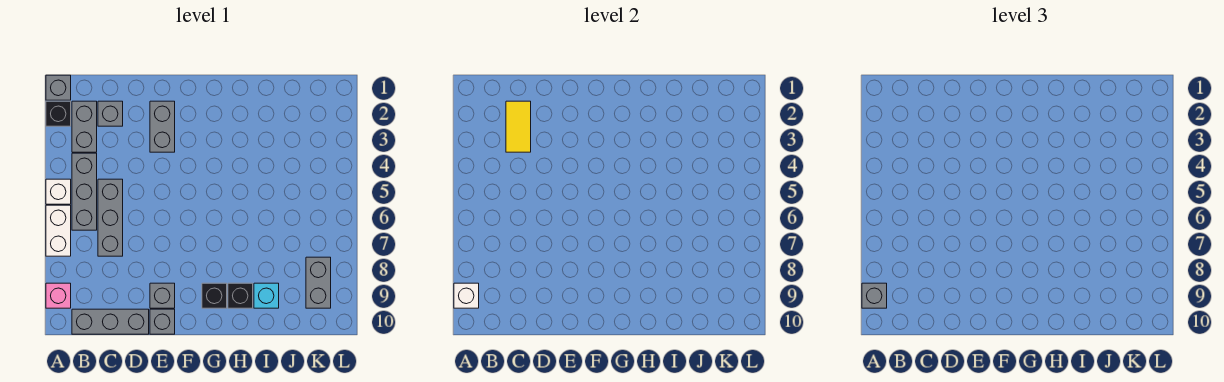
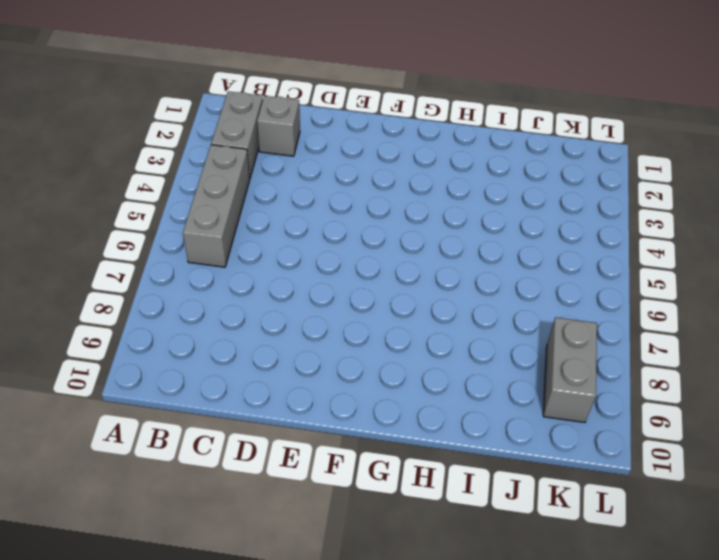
none -> grey brick A1 level 1
none -> black brick A2 level 1
none -> white brick A5 level 1

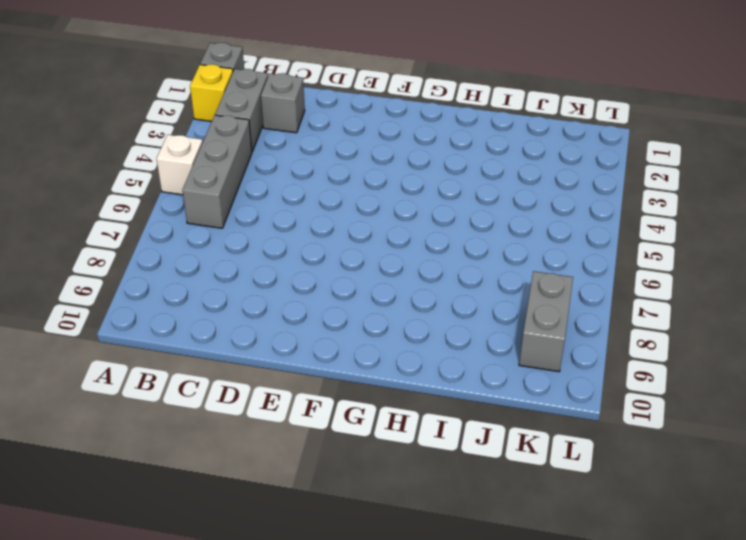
yellow brick A2 level 1 -> black brick A2 level 1
none -> white brick A6:A7 level 1
none -> pink brick A9 level 1
none -> grey brick B10:D10 level 1

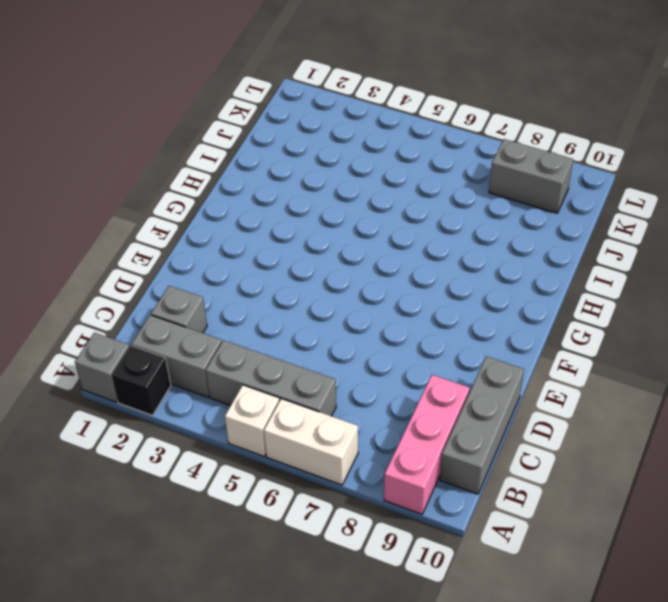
pink brick A9:C9 level 1 -> pink brick A9 level 1
none -> grey brick C5:C7 level 1
none -> grey brick E2:E3 level 1
none -> grey brick E9 level 1

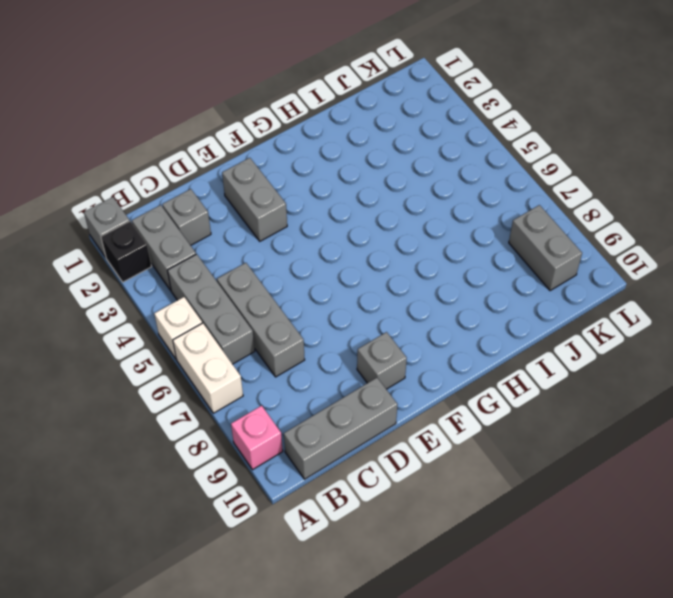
none -> grey brick E10 level 1
none -> black brick G9 level 1
none -> black brick H9 level 1

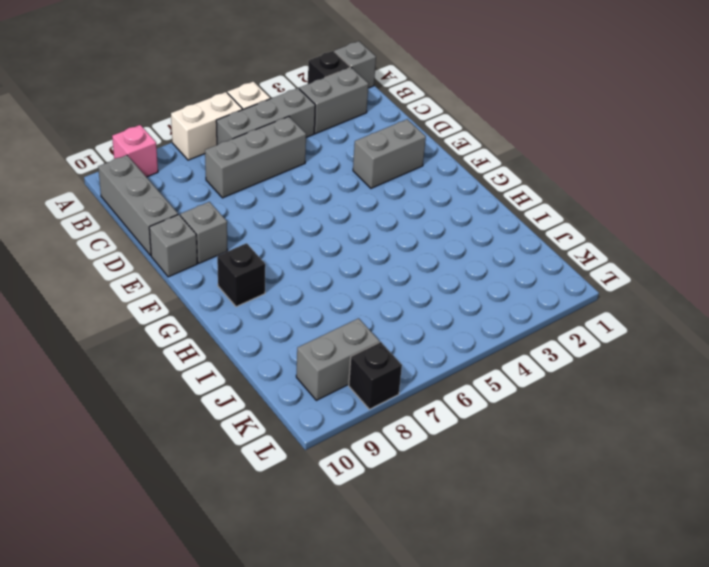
black brick L8 level 1 -> black brick H9 level 1
none -> grey brick C2 level 1
none -> cyan brick I9 level 1
none -> white brick A9 level 2

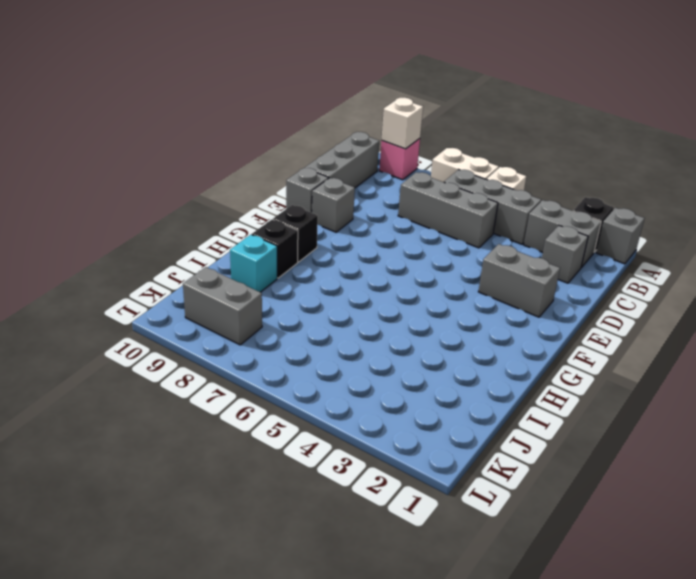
none -> yellow tile C2:C3 level 2
none -> grey brick A9 level 3

